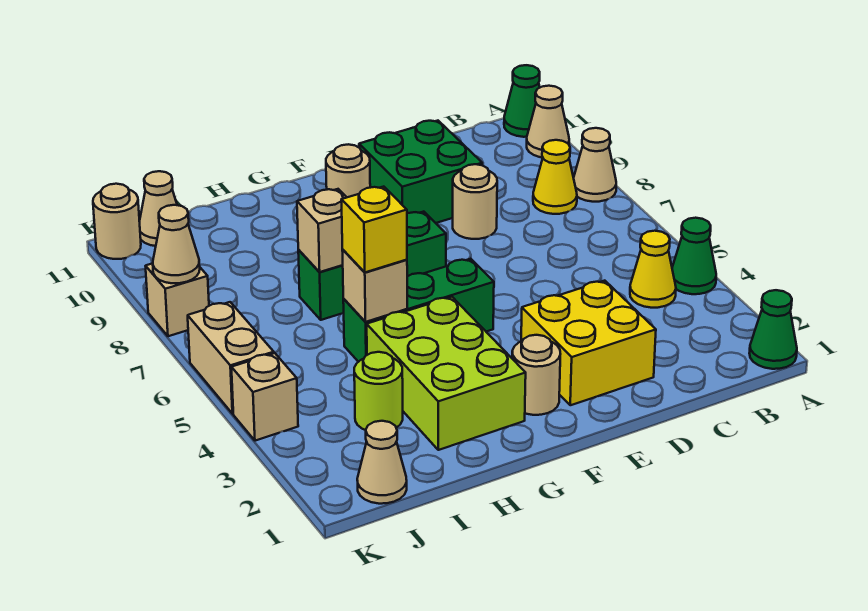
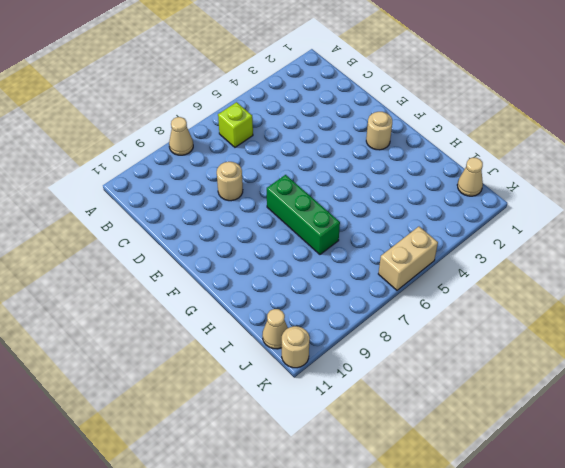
lime brick B6 level 1 -> none
none -> green cone A1 level 1
none -> green cone A4 level 1
none -> tan cone A10 level 1

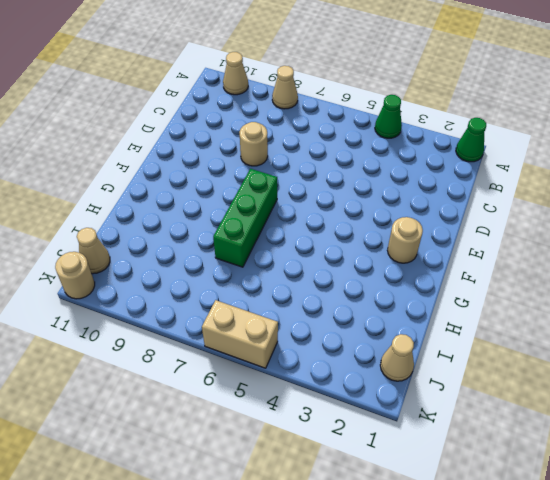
none -> green cone A11 level 1
none -> yellow cone B4 level 1
none -> yellow cone B8 level 1

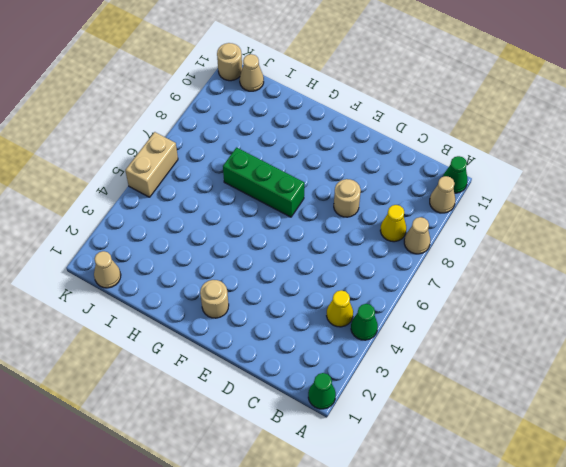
none -> yellow brick D2:E3 level 1
none -> green brick D9:E10 level 1
none -> green brick F5:H5 level 1

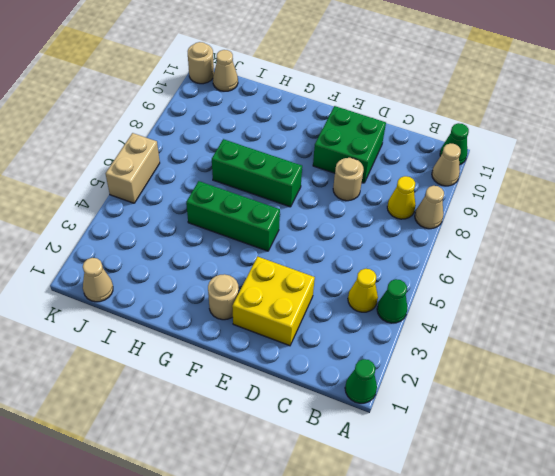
none -> tan round brick F10 level 1
none -> lime brick G2:H4 level 1
none -> lime round brick I3 level 1

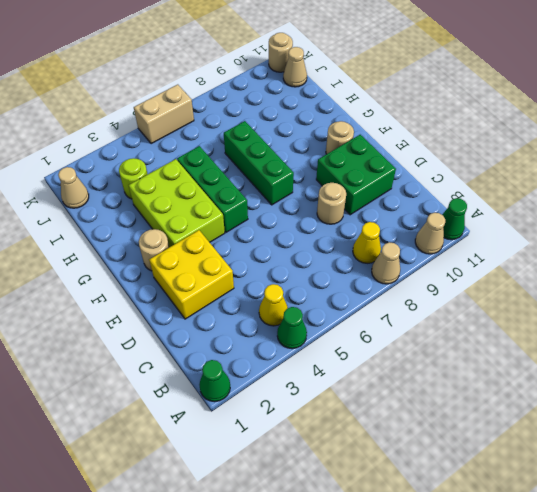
lime brick F3:H4 level 1 -> lime brick G2:H4 level 1
none -> tan brick K4 level 1
none -> tan brick K8 level 1
none -> tan brick H5 level 2

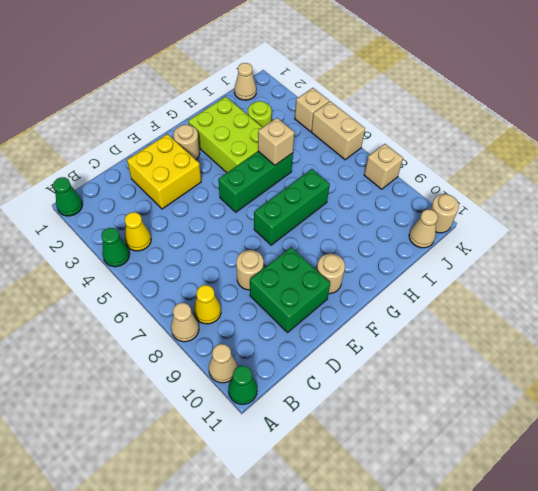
none -> tan brick H7 level 2
none -> tan cone K8 level 2
none -> yellow brick H5 level 3

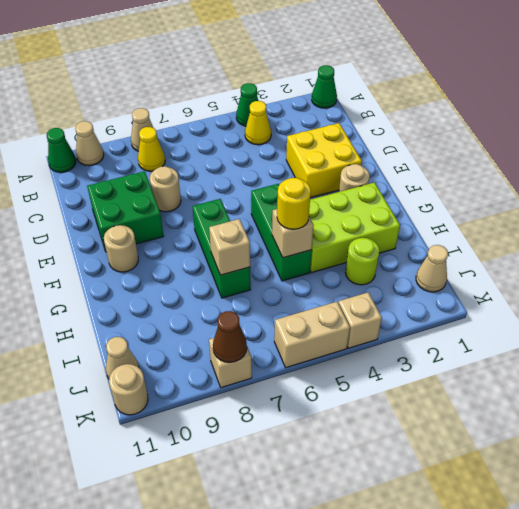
yellow round brick H5 level 3 -> yellow brick H5 level 3
brown cone K8 level 2 -> tan cone K8 level 2

